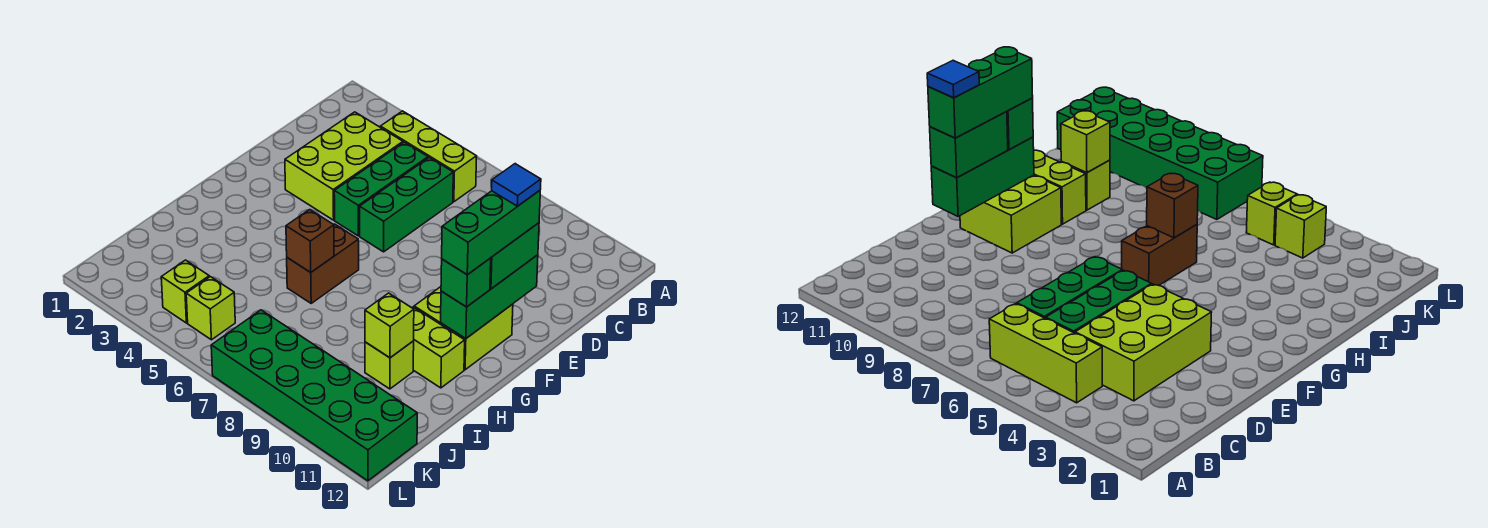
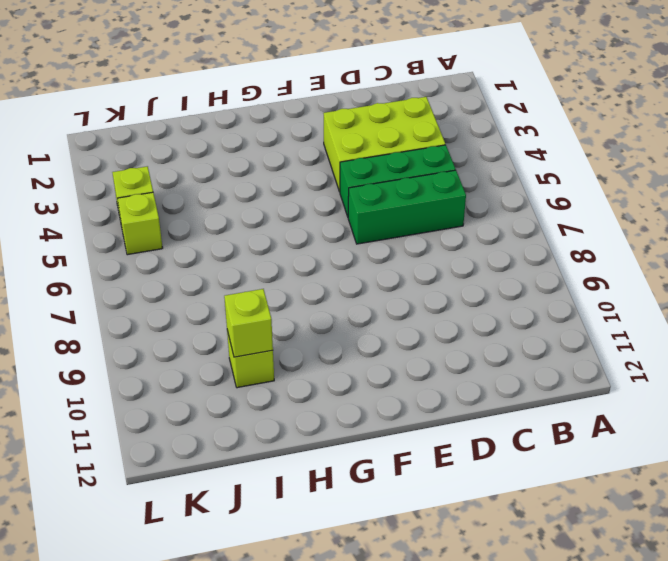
none -> lime brick B4:B6 level 1
none -> lime brick F10:G11 level 1
none -> brown brick G6:H6 level 1

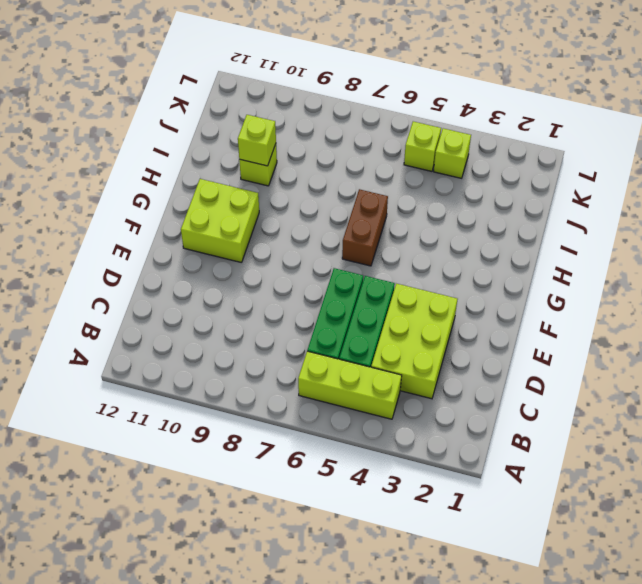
none -> lime brick H10:H11 level 1
none -> green brick K7:L12 level 1
none -> green brick E11:G11 level 2

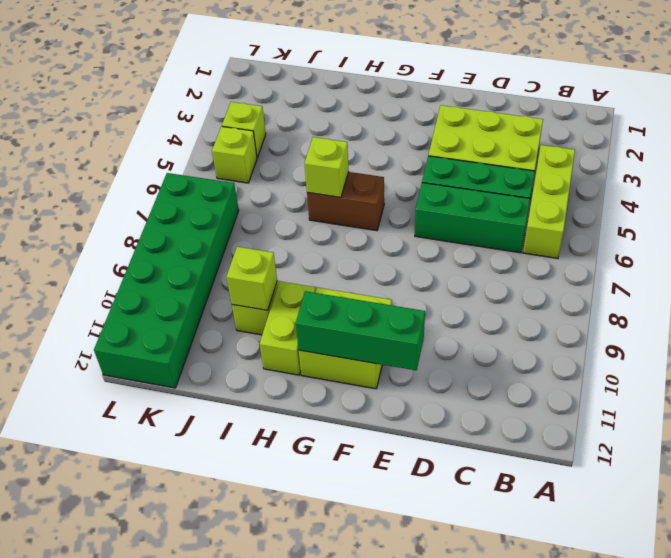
lime brick H6 level 2 -> brown brick H6 level 2
none -> green brick E11:F11 level 3
none -> green brick G11 level 3
none -> green brick E11:G11 level 4

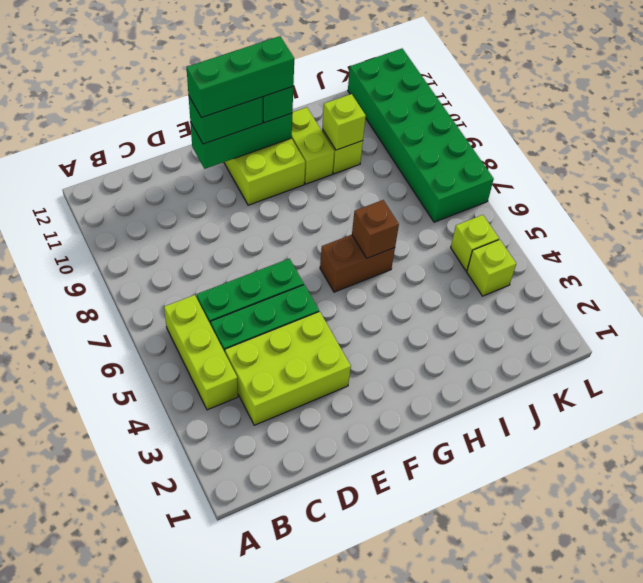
none -> blue tile E11 level 5

